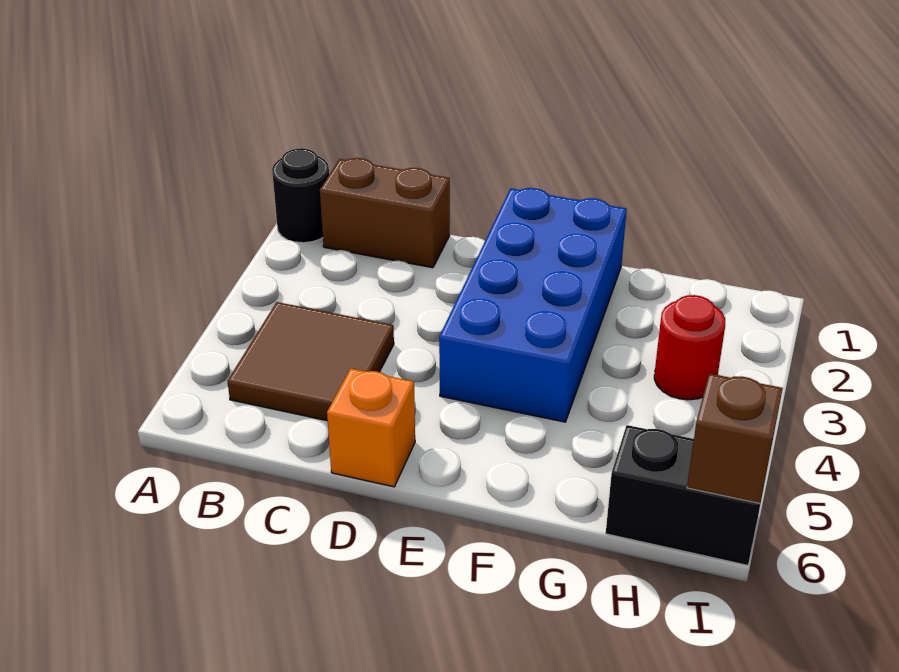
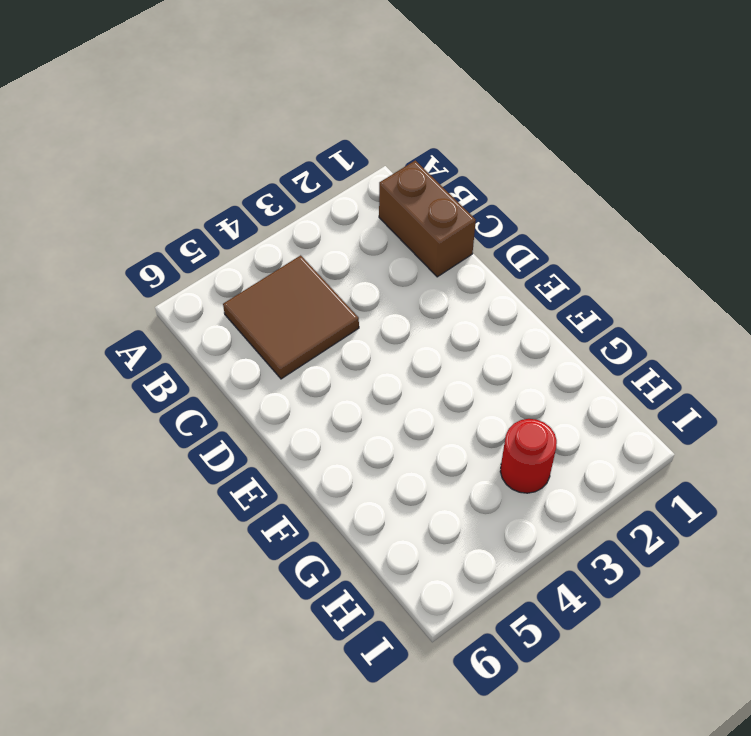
none -> black round brick A1 level 1
none -> orange brick D6 level 1

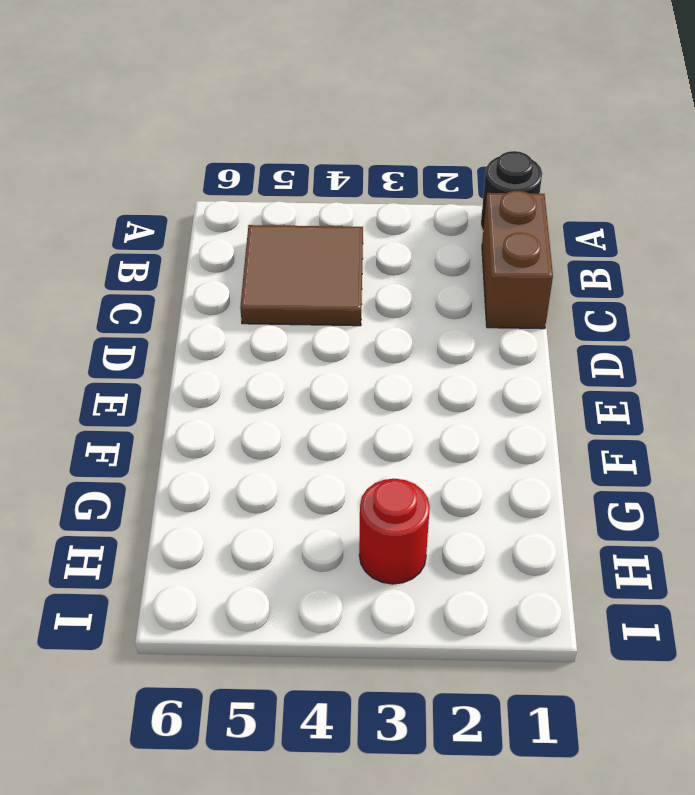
none -> orange brick D6 level 1
none -> blue brick E1:F4 level 1

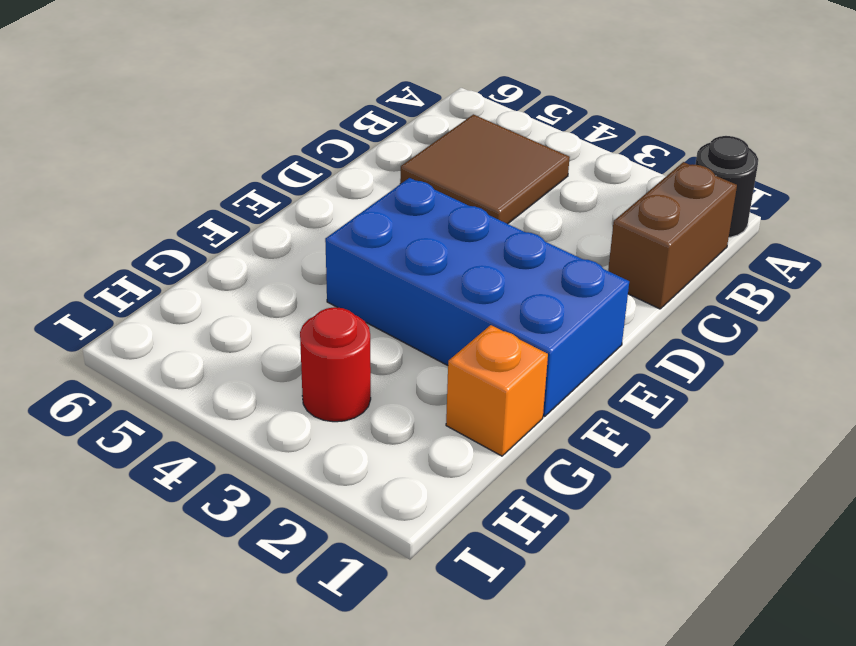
orange brick G1 level 1 -> orange brick D6 level 1
none -> black brick H6:I6 level 1
none -> brown brick I6 level 2

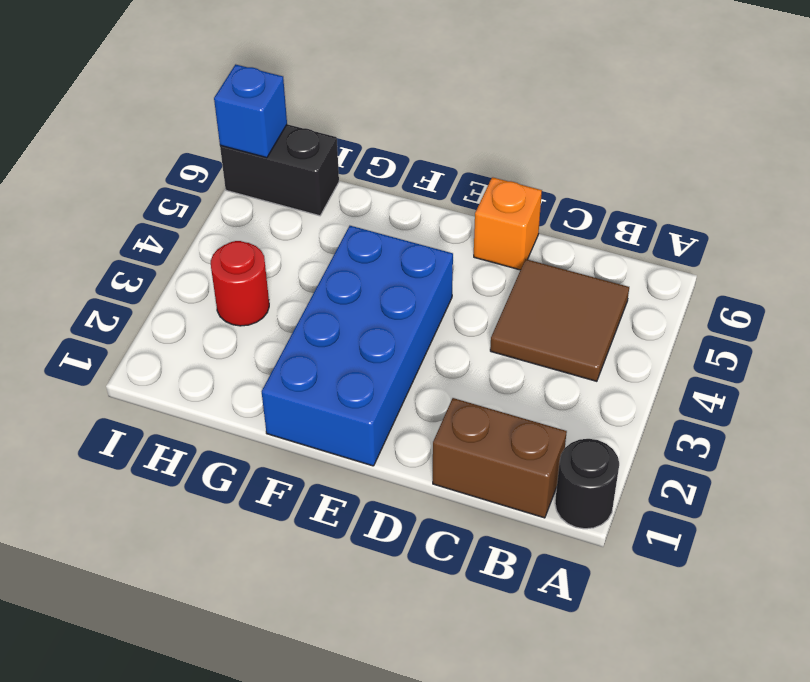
blue brick I6 level 2 -> brown brick I6 level 2

